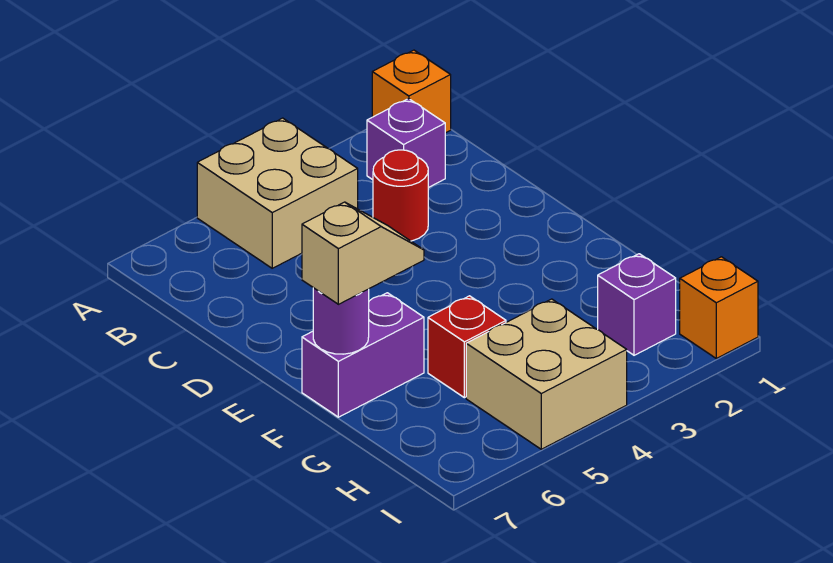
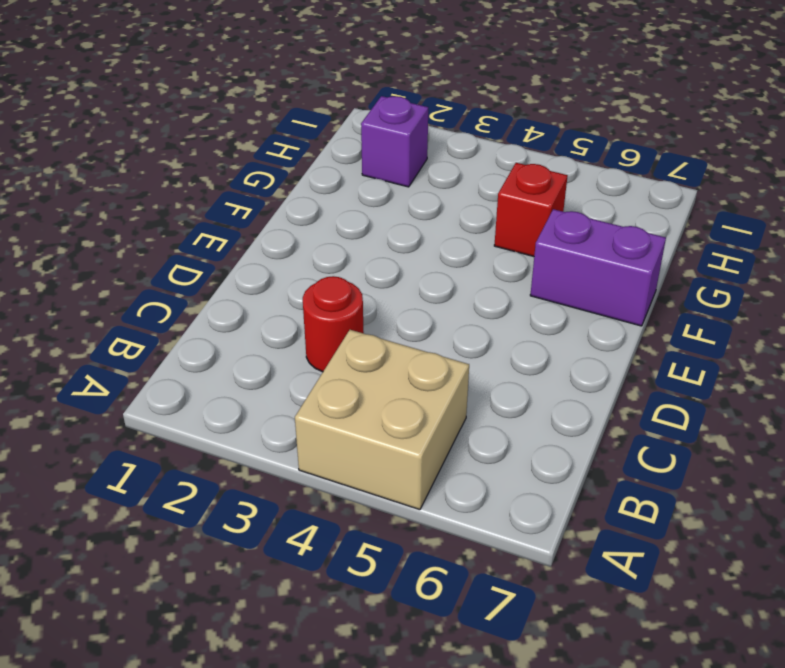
none -> orange brick A1 level 1
none -> purple brick B2 level 1

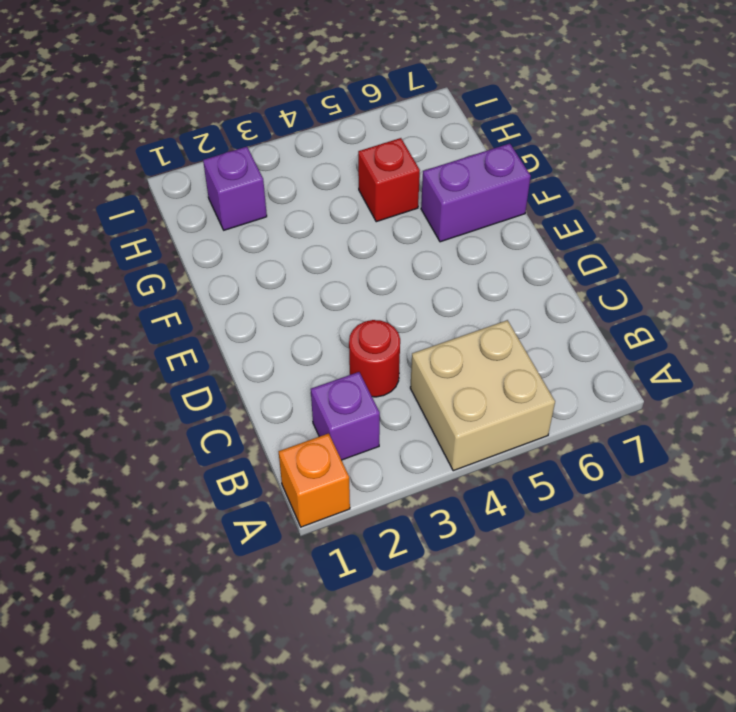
none -> tan brick H4:I5 level 1
none -> orange brick I1 level 1

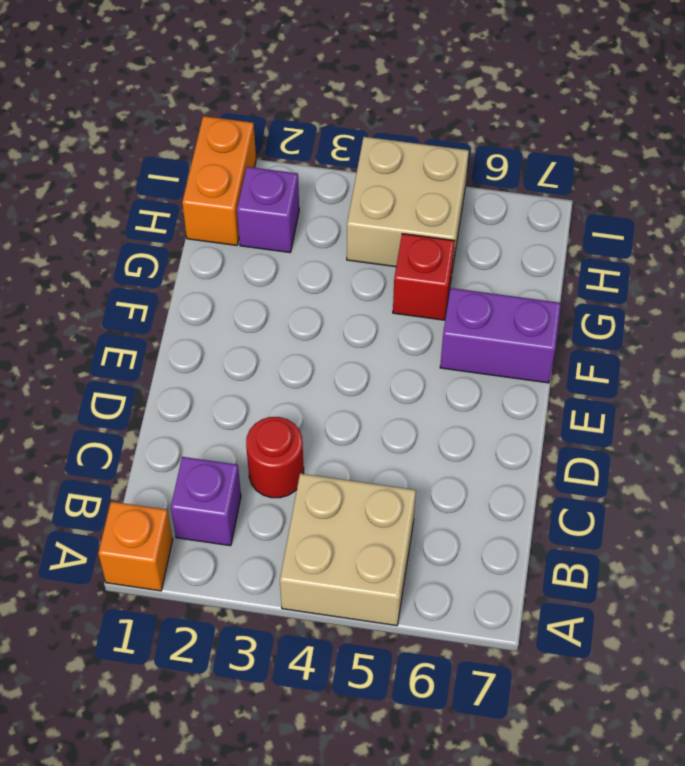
orange brick H1:I1 level 1 -> orange brick I1 level 1
none -> purple round brick F7 level 2
none -> tan slope F6:F7 level 3 top 7

